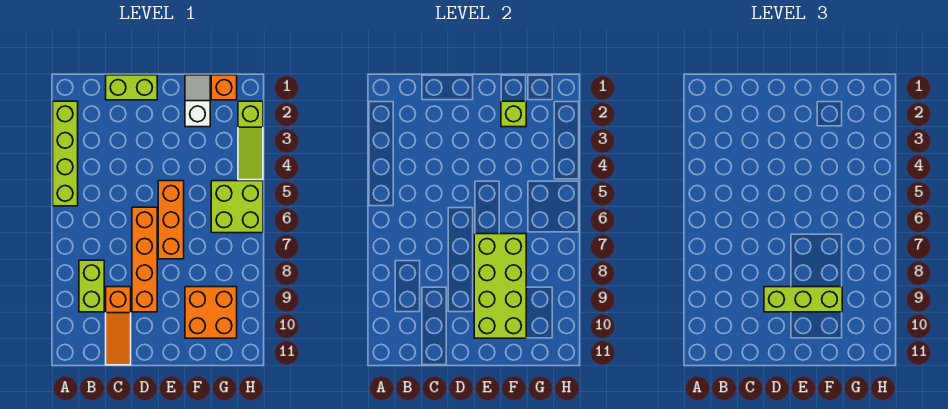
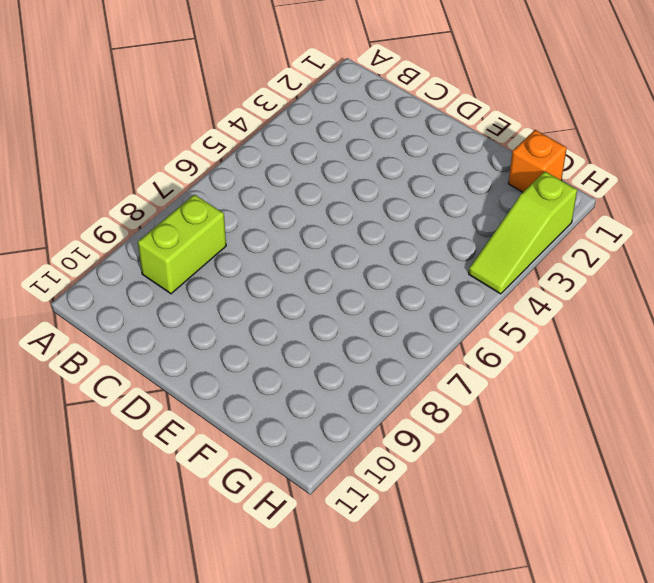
none -> lime brick A2:A5 level 1
none -> lime brick C1:D1 level 1
none -> orange slope C9:C11 level 1 top 9

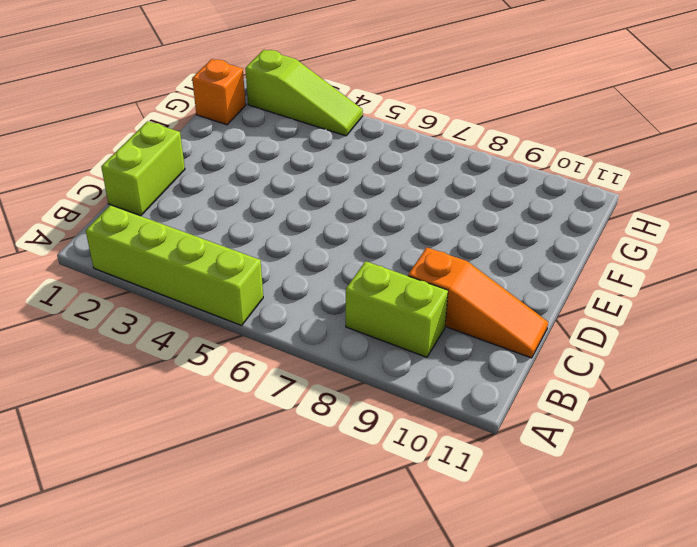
none -> orange brick D6:D9 level 1
none -> orange brick E5:E7 level 1
none -> white slope F1:F2 level 1 top 2

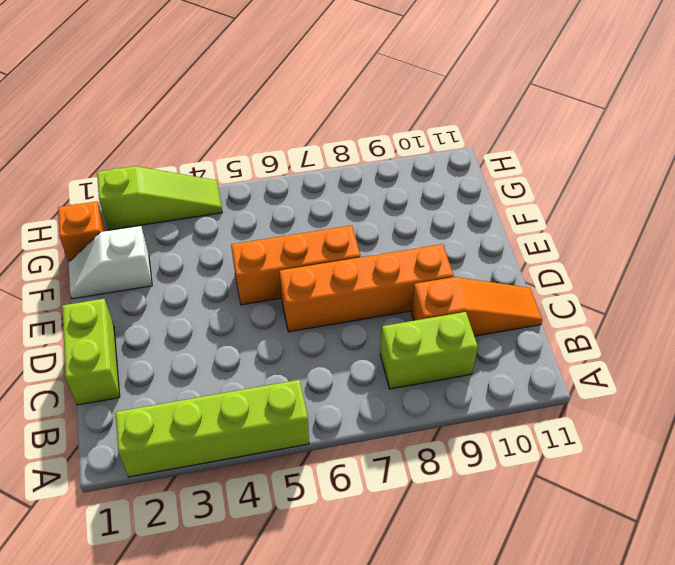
none -> orange brick F9:G10 level 1
none -> lime brick G5:H6 level 1
none -> lime brick E7:F10 level 2

